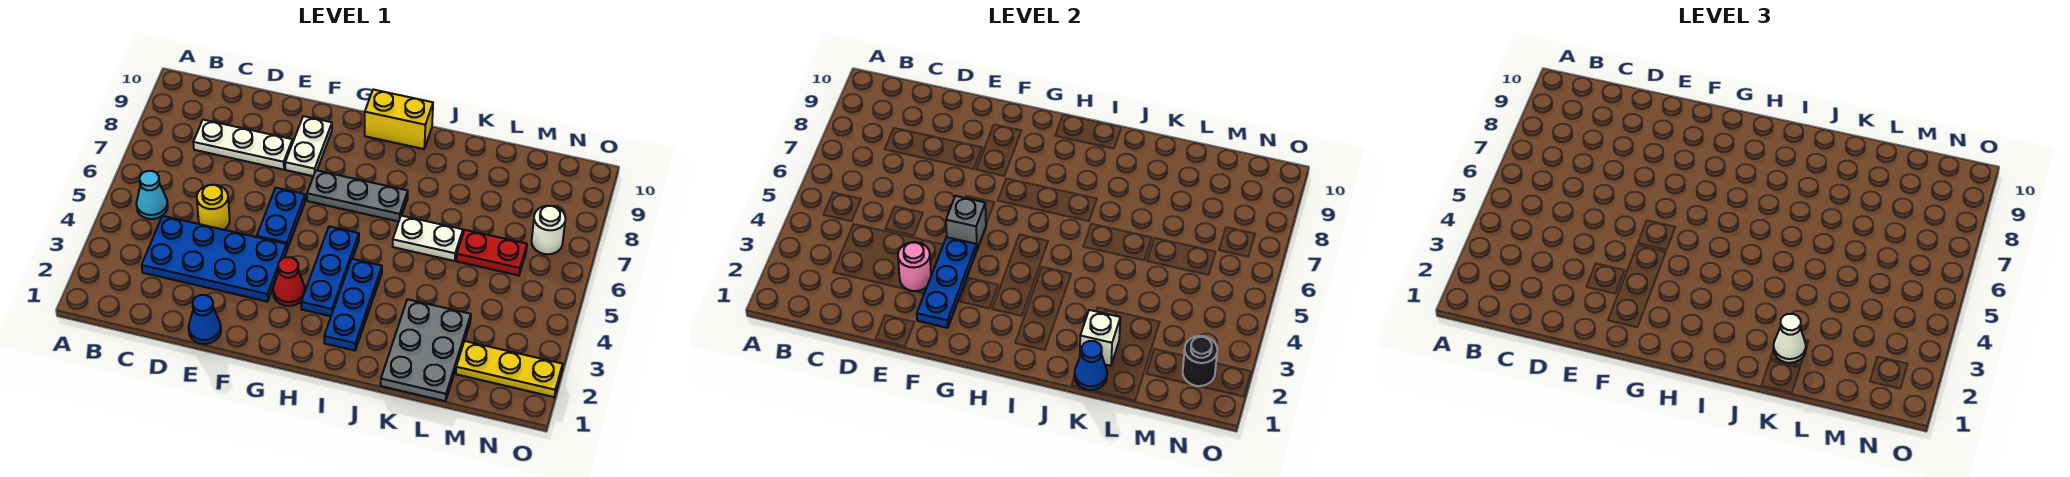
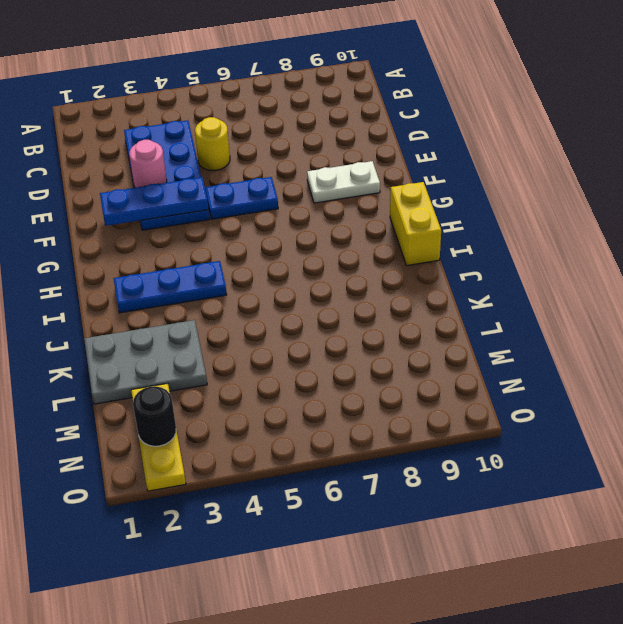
none -> cyan cone B5 level 1
none -> white plate C8:E8 level 1
none -> blue cone E1 level 1

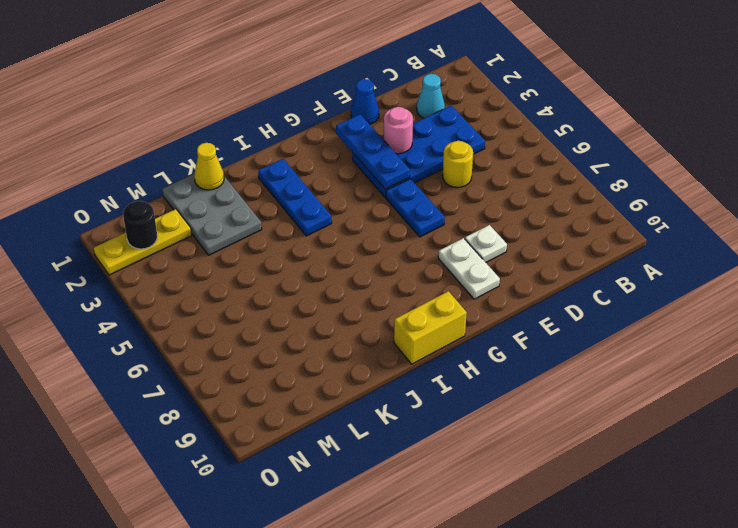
cyan cone C2 level 1 -> cyan cone B5 level 1
white plate E8 level 1 -> white plate C8:E8 level 1
yellow cone K1 level 2 -> blue cone K1 level 2
none -> red cone G3 level 1
none -> grey plate G7:I7 level 1
none -> blue plate H3:H5 level 1

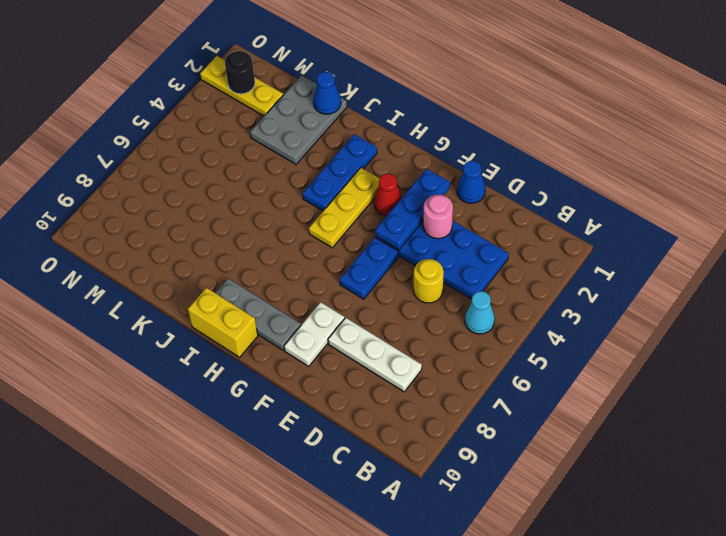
grey plate G9:I9 level 1 -> grey plate G7:I7 level 1
yellow plate H3:H5 level 1 -> blue plate H3:H5 level 1
none -> white plate J6:K6 level 1
none -> red plate L6:M6 level 1
none -> white round brick N7 level 1

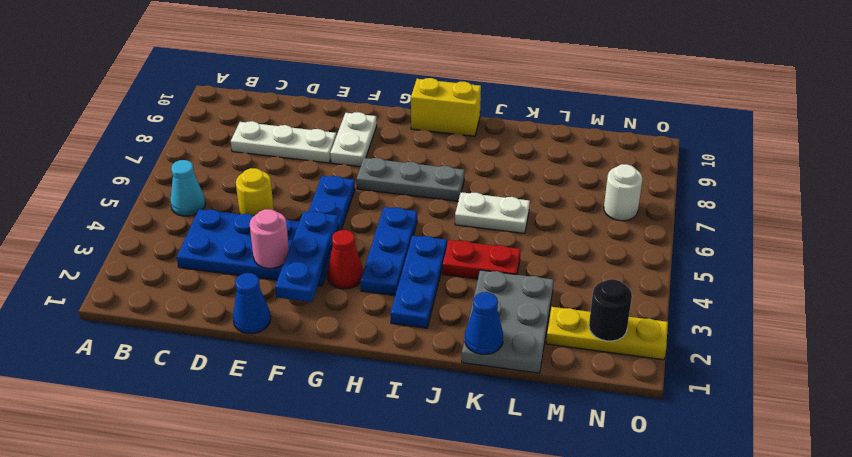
red plate J4:K4 level 1 -> red plate L6:M6 level 1
none -> grey brick F5 level 2
none -> white brick K2 level 2
none -> white cone K2 level 3

